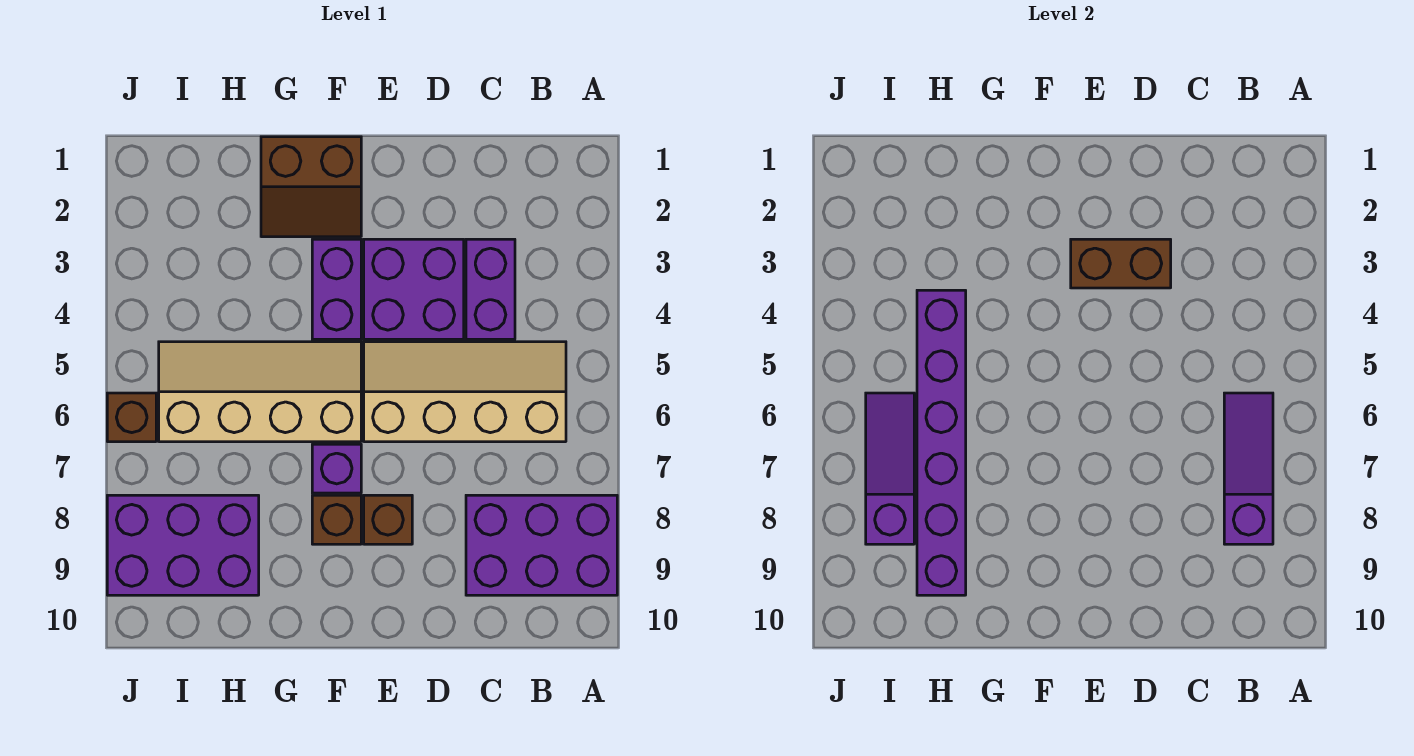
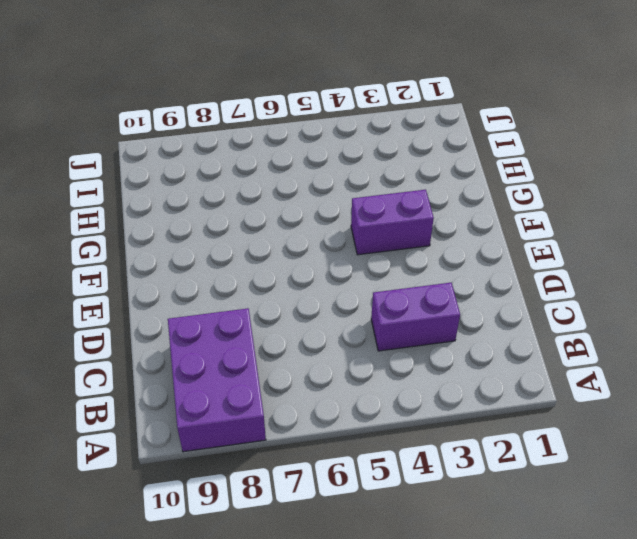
none -> tan slope B5:E6 level 1 top 6
none -> purple brick D3:E4 level 1
none -> brown brick E8 level 1

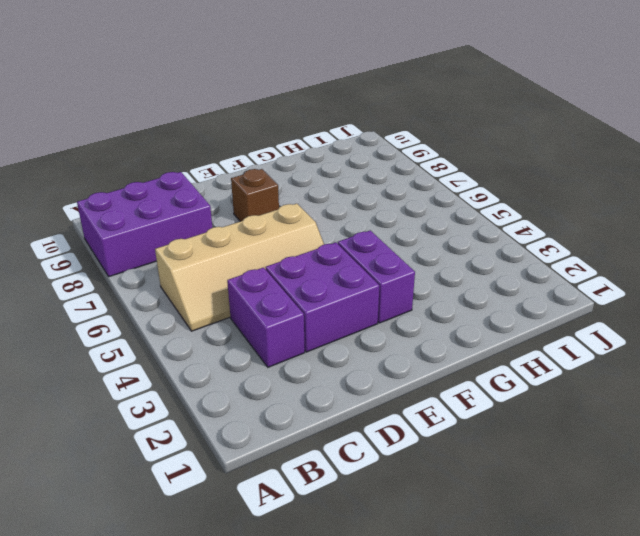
none -> brown slope F1:G2 level 1 top 1
none -> tan slope F5:I6 level 1 top 6
none -> purple brick F7 level 1

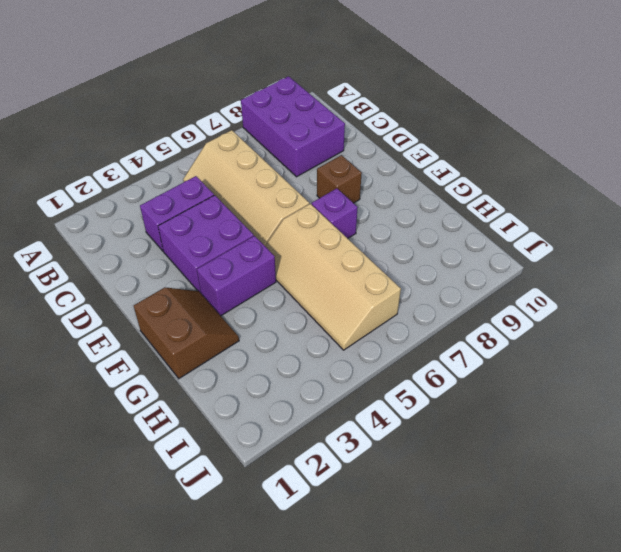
none -> brown brick F8 level 1
none -> purple brick H8:J9 level 1
none -> brown brick J6 level 1

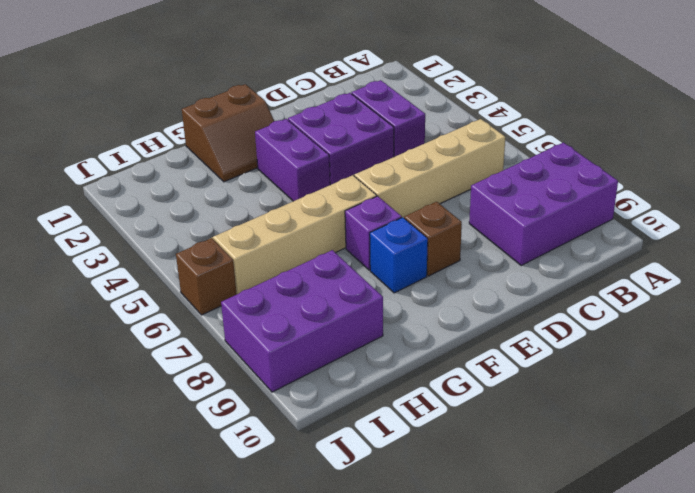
blue brick F8 level 1 -> brown brick F8 level 1
none -> purple slope B6:B8 level 2 top 8
none -> brown brick D3:E3 level 2
none -> purple brick H4:H9 level 2

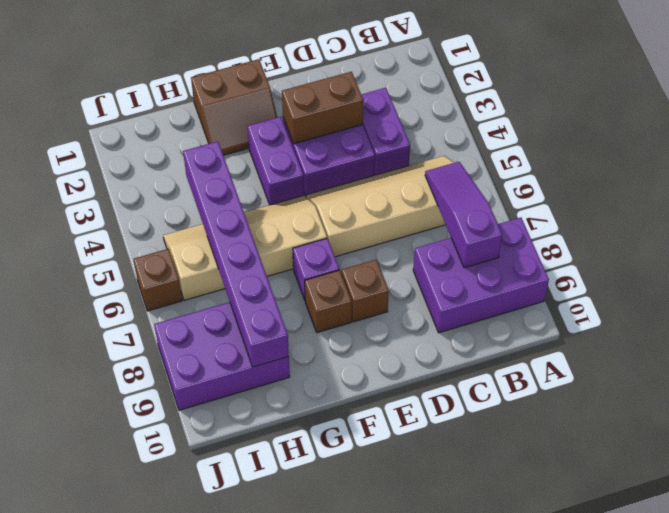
none -> purple slope I6:I8 level 2 top 8

